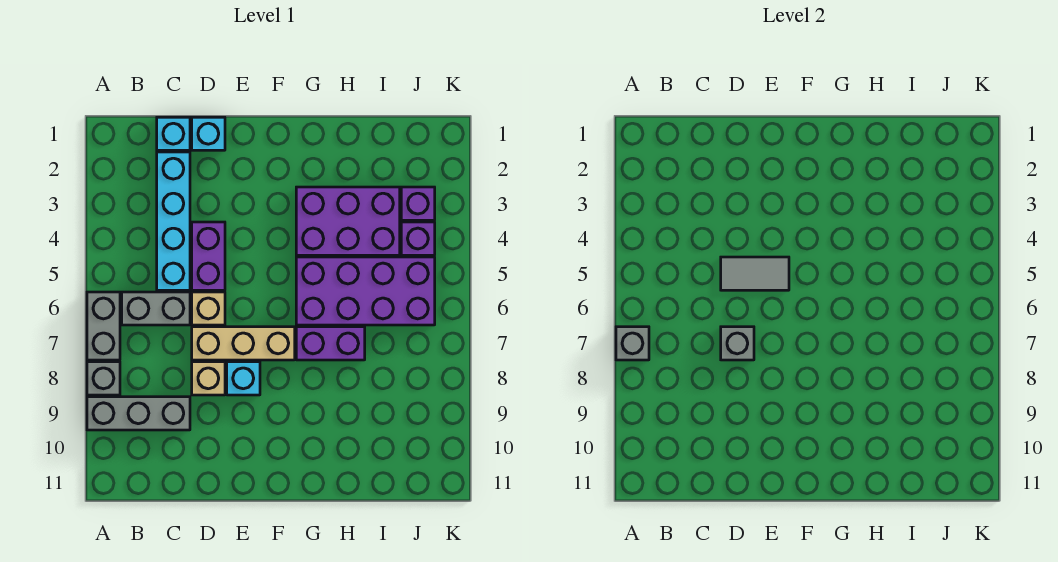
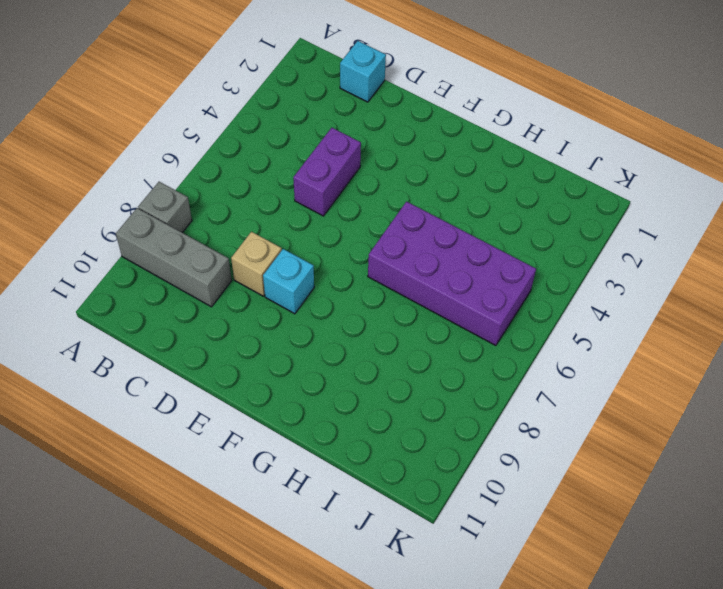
none -> grey brick A6:A7 level 1
none -> grey brick B6:C6 level 1
none -> cyan brick C2:C5 level 1

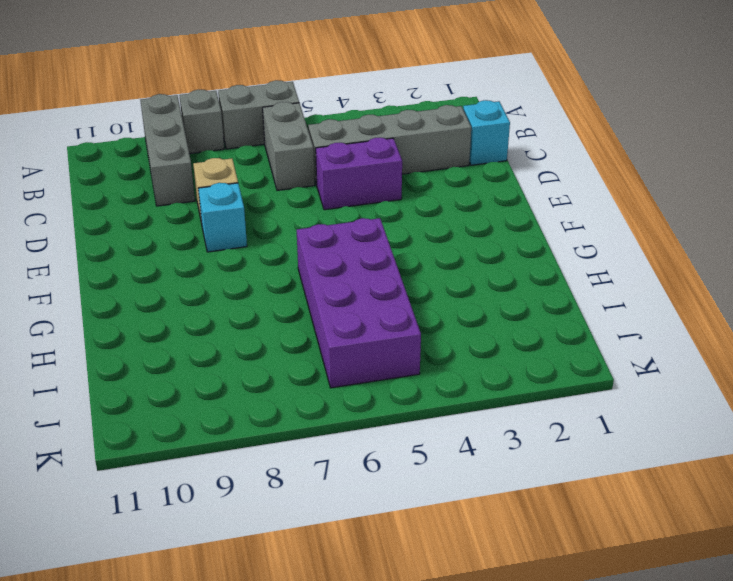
grey brick C2:C5 level 1 -> cyan brick C2:C5 level 1
none -> cyan brick D1 level 1
none -> tan brick D6 level 1
none -> tan brick D7:F7 level 1

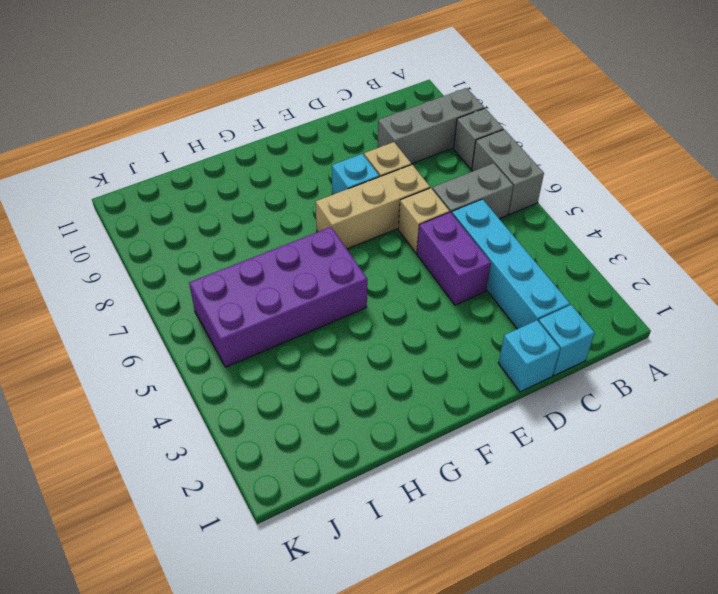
none -> purple brick G3:I4 level 1
none -> purple brick G7:H7 level 1
none -> purple brick J3 level 1

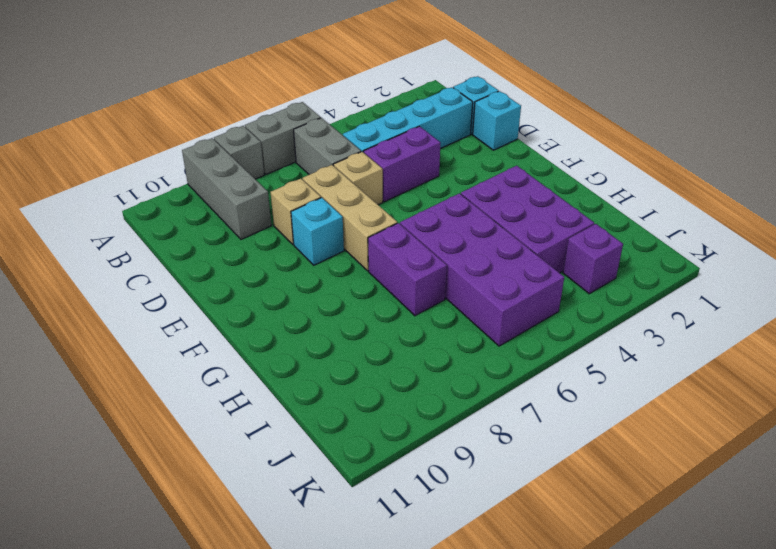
none -> purple brick J4 level 1
none -> grey brick A7 level 2
none -> grey tile D5:E5 level 2

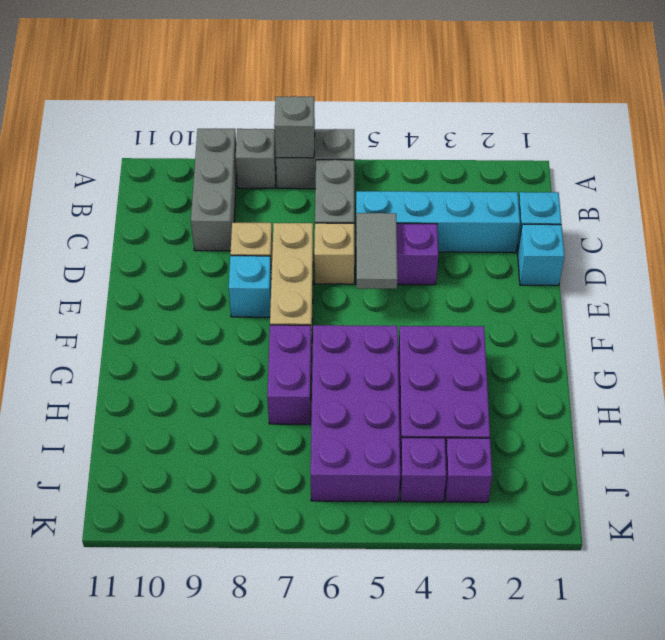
none -> grey brick D7 level 2

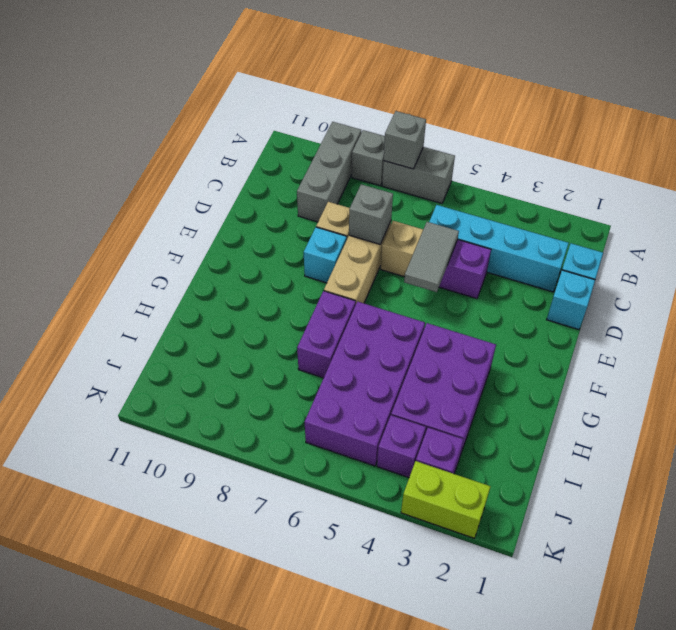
lime brick K2:K3 level 1 -> none
none -> grey brick B6:C6 level 1

